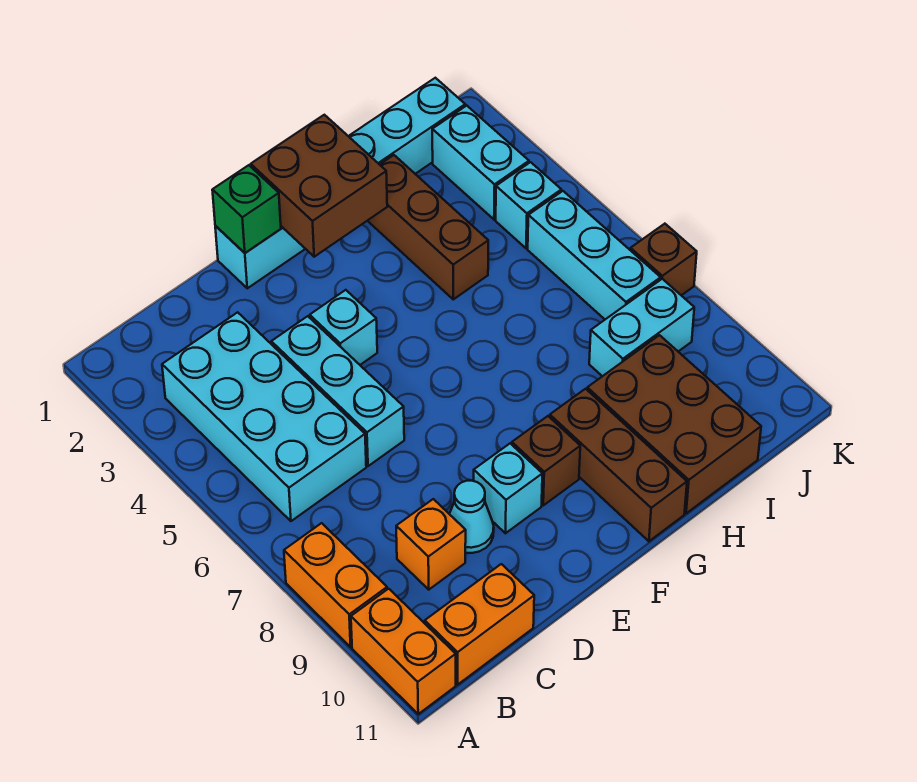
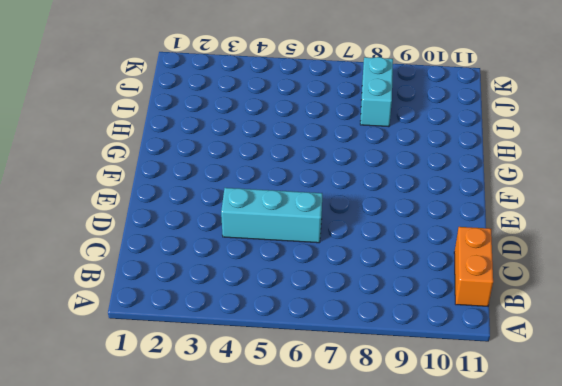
none -> orange brick A8:A9 level 1
none -> orange brick A10:A11 level 1
none -> cyan brick B3:C6 level 1

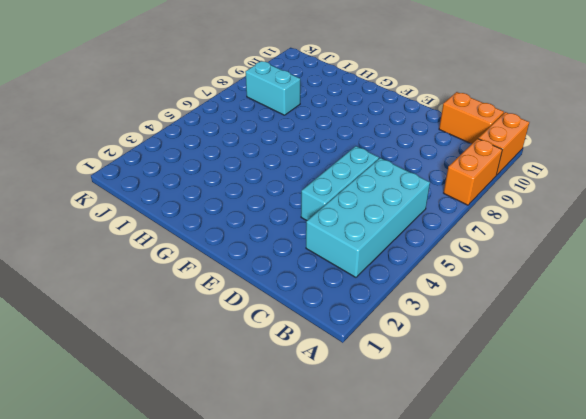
none -> orange brick C9 level 1
none -> cyan cone D9 level 1
none -> cyan brick E1:J1 level 1

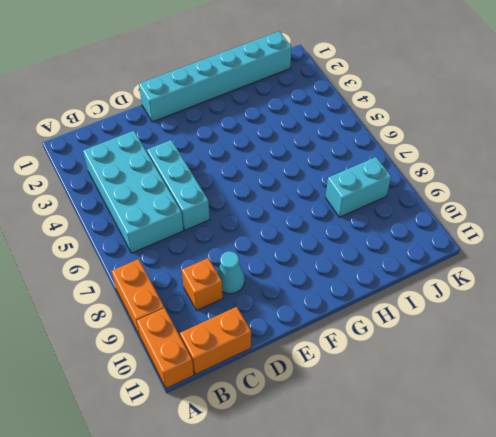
none -> cyan brick E4 level 1
none -> cyan brick E9 level 1
none -> brown brick F9 level 1

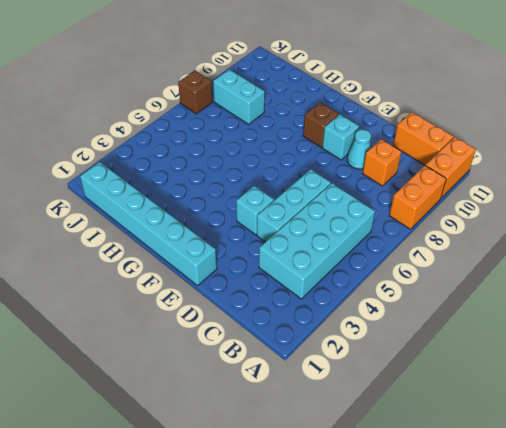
none -> brown brick G9:G11 level 1
none -> brown brick H2:H4 level 1
none -> brown brick H9:I11 level 1

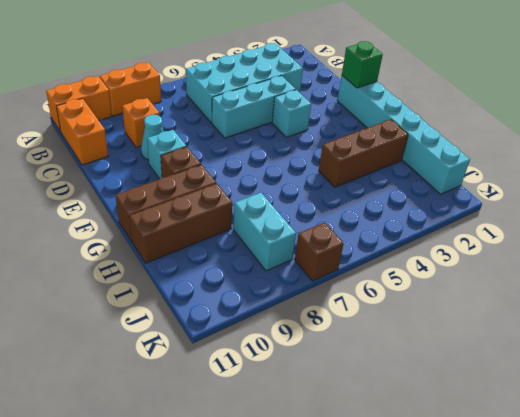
brown brick H9:H11 level 1 -> brown brick H9:I11 level 1
none -> cyan brick J2:J3 level 1
none -> cyan brick J4 level 1
none -> cyan brick J5:J7 level 1

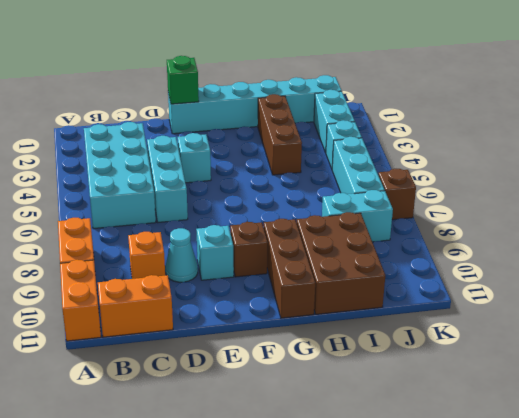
none -> brown brick F1:G2 level 2

